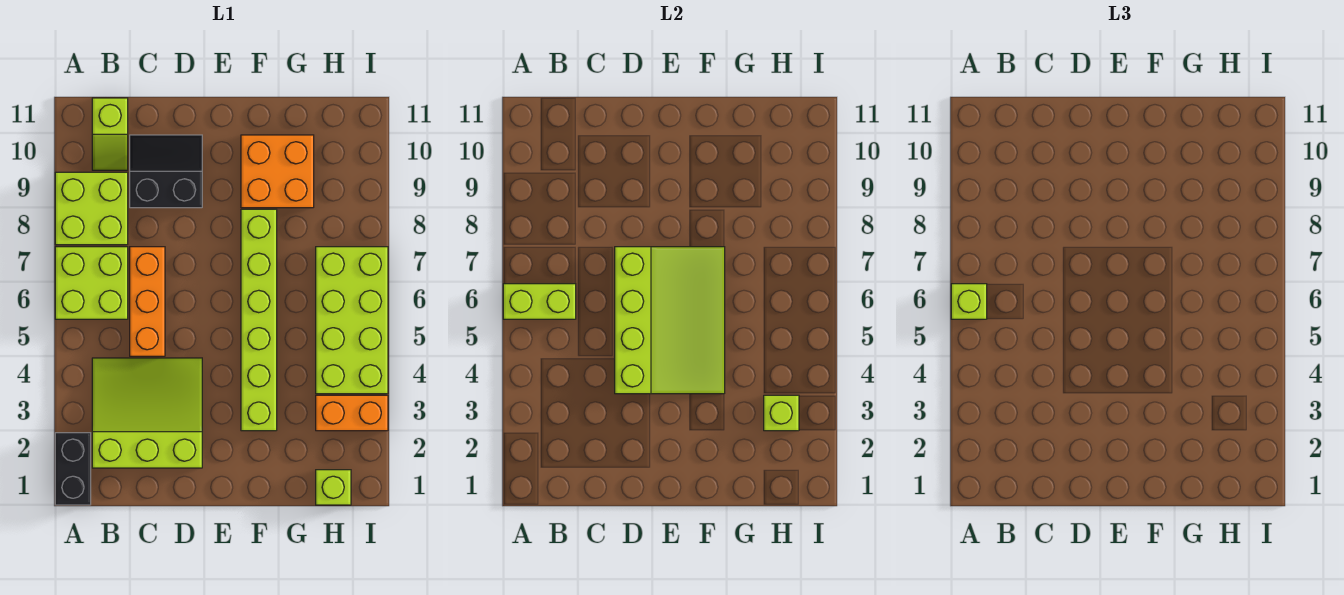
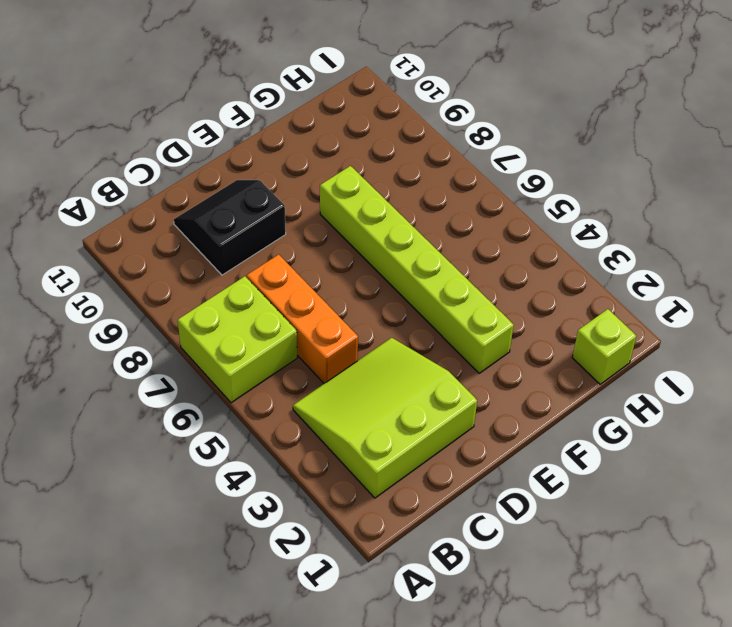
none -> black brick A1:A2 level 1
none -> lime brick A8:B9 level 1
none -> lime slope B10:B11 level 1 top 11

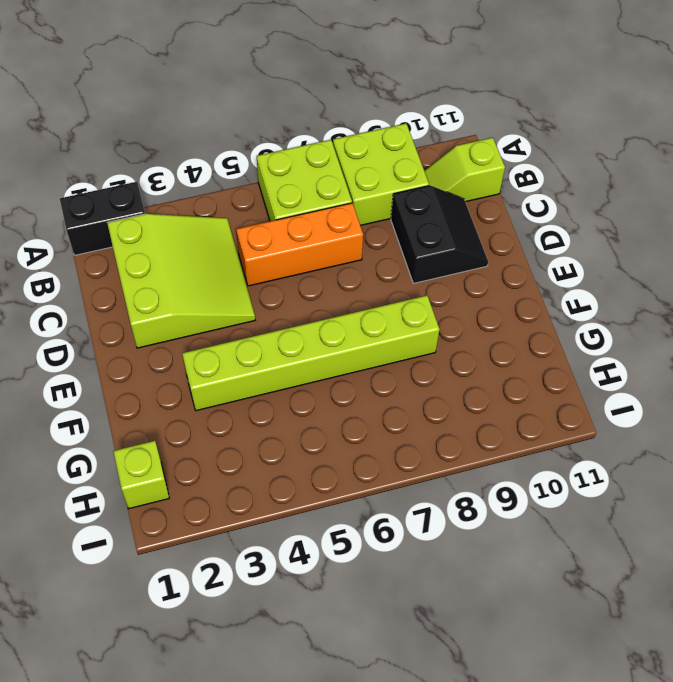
none -> orange brick F9:G10 level 1
none -> orange brick H3:I3 level 1
none -> lime brick H4:I7 level 1

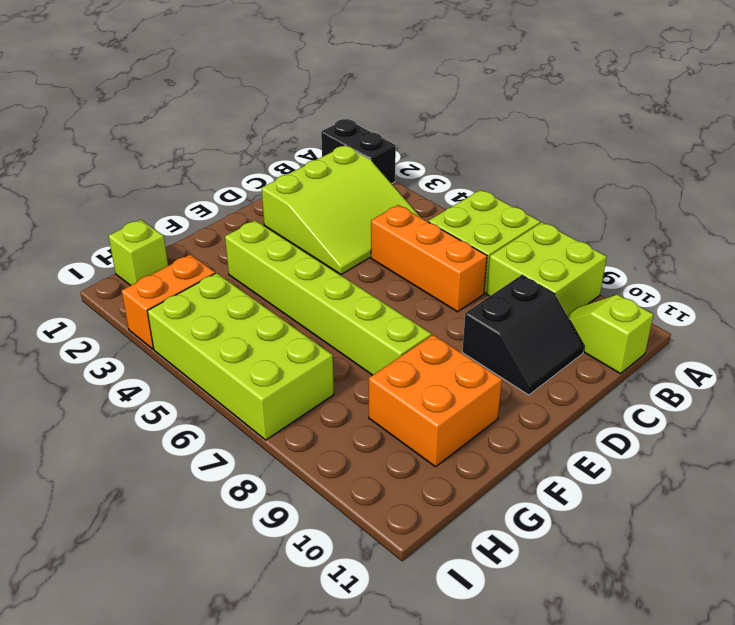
none -> lime brick A6:B6 level 2
none -> lime slope D4:F7 level 2 top D
none -> lime brick H3 level 2

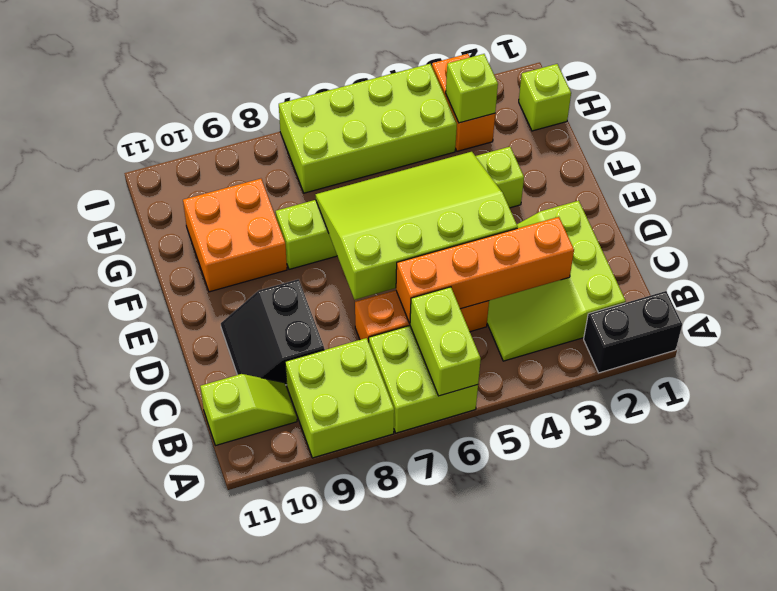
orange brick C3:C6 level 2 -> none
none -> lime brick A6 level 3

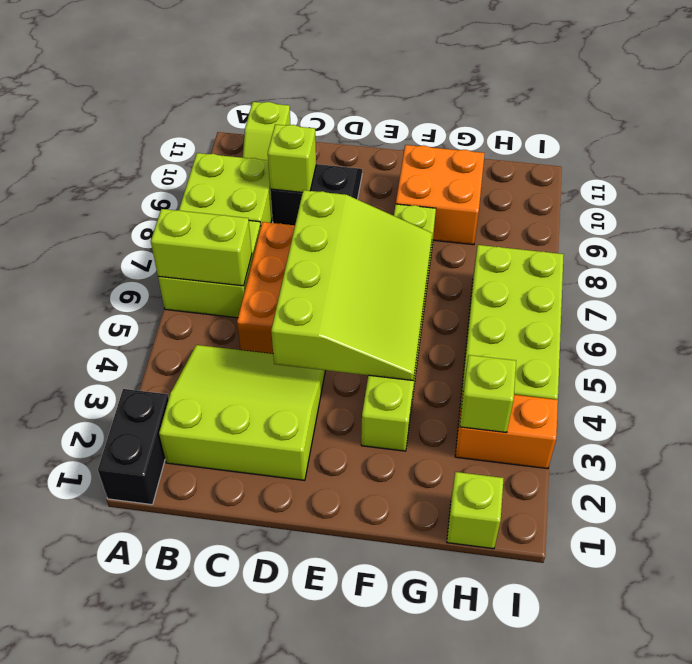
lime brick C9 level 2 -> lime brick A6 level 3

